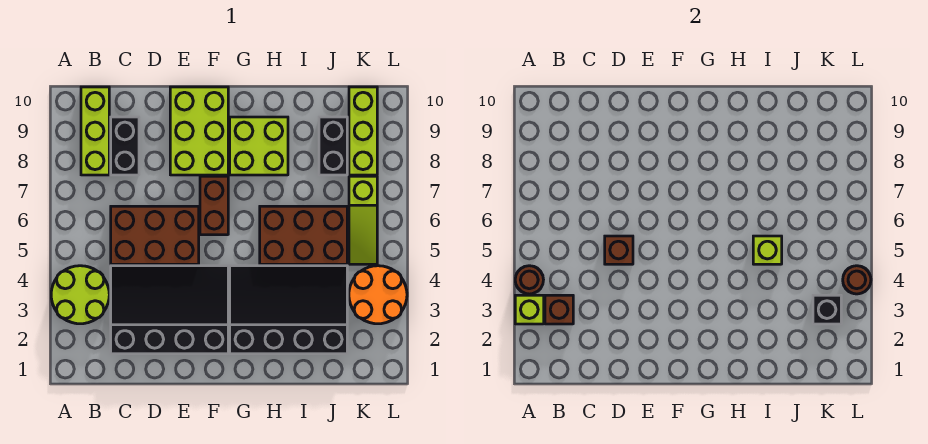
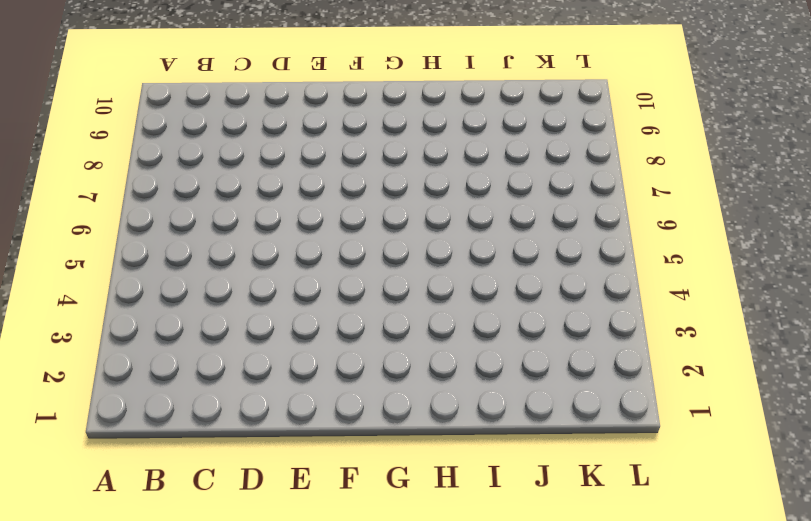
none -> lime round brick A3:B4 level 1
none -> lime brick B8:B10 level 1
none -> black slope C2:F4 level 1 top 2

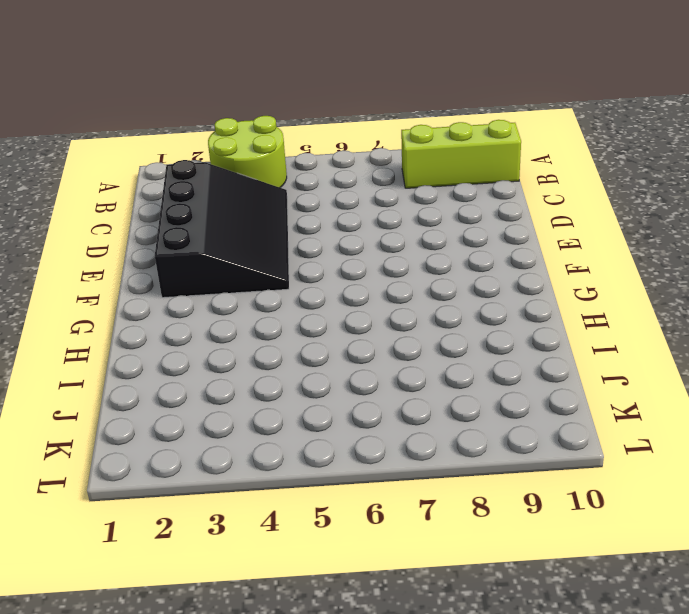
none -> brown brick C5:E6 level 1
none -> black brick C8:C9 level 1
none -> lime brick E8:F10 level 1

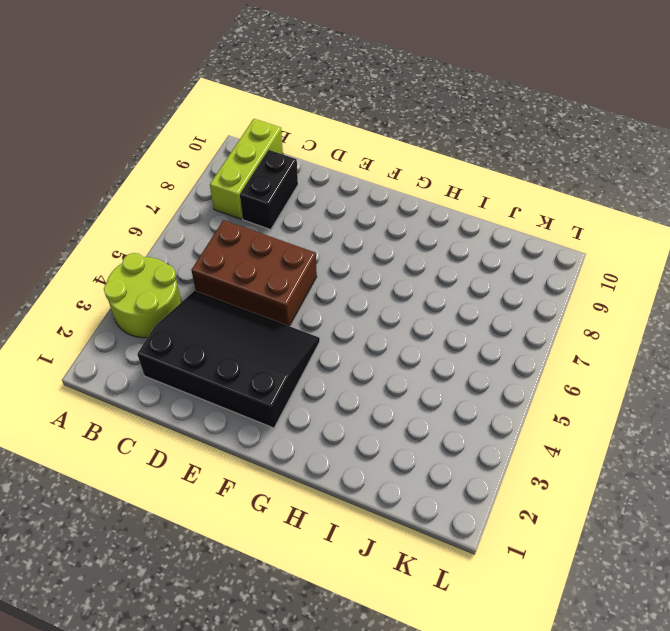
none -> lime brick E8:F10 level 1
none -> brown brick F6:F7 level 1
none -> black slope G2:J4 level 1 top 2

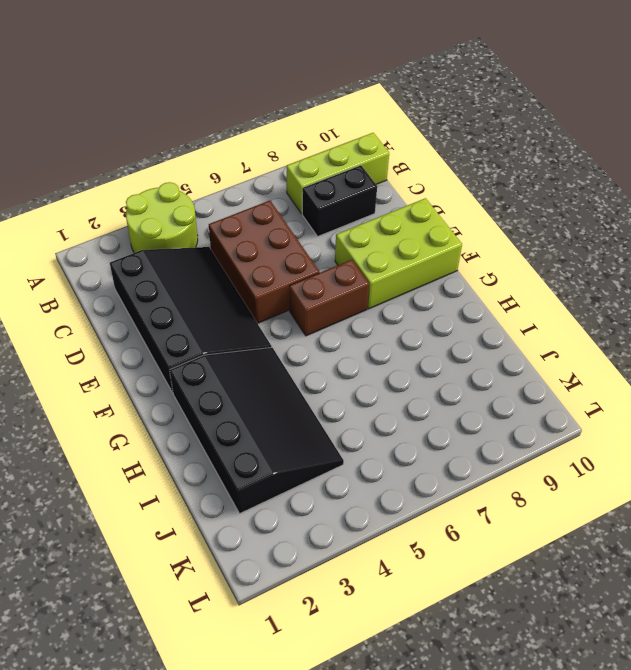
none -> lime brick G8:H9 level 1
none -> brown brick H5:J6 level 1
none -> black brick J8:J9 level 1

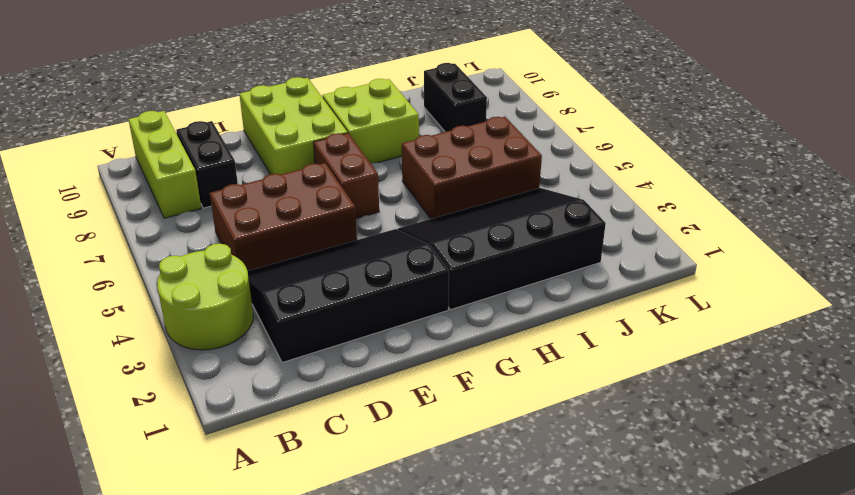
none -> orange round brick K3:L4 level 1
none -> lime slope K5:K7 level 1 top 7
none -> lime brick K8:K10 level 1

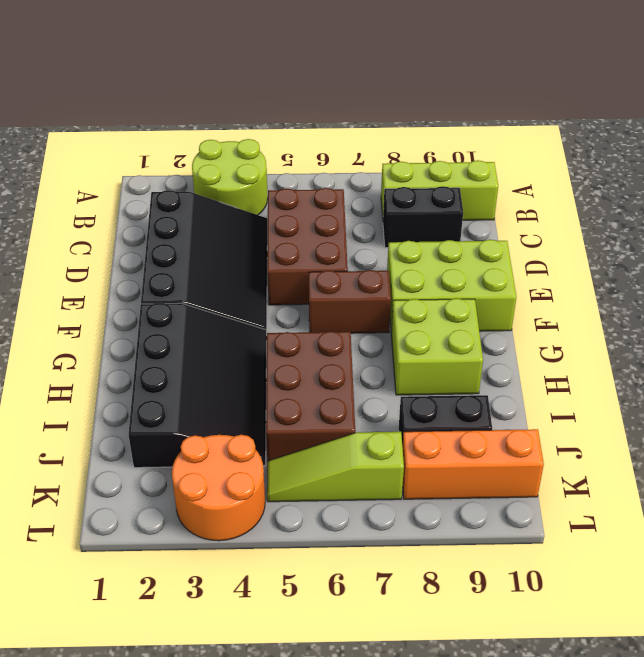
orange brick K8:K10 level 1 -> lime brick K8:K10 level 1
none -> lime brick A3 level 2
none -> brown round brick A4 level 2
none -> brown brick B3 level 2

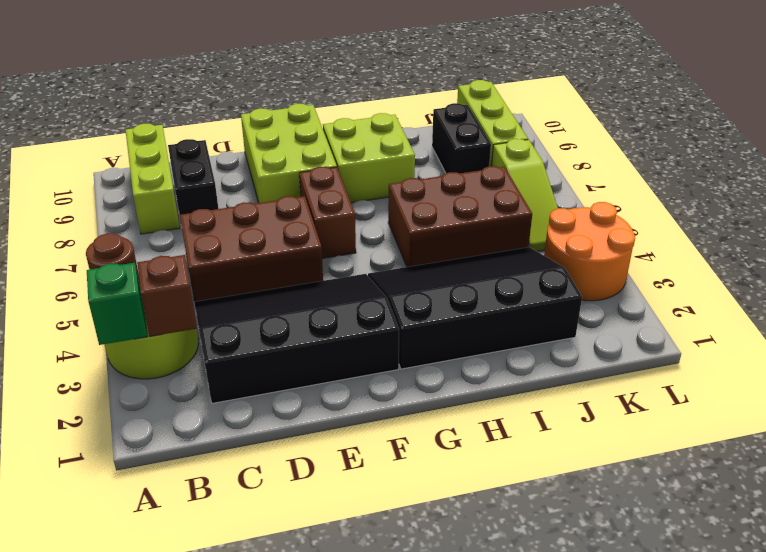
green brick A3 level 2 -> lime brick A3 level 2
none -> brown brick D5 level 2
none -> lime brick I5 level 2
none -> black brick K3 level 2

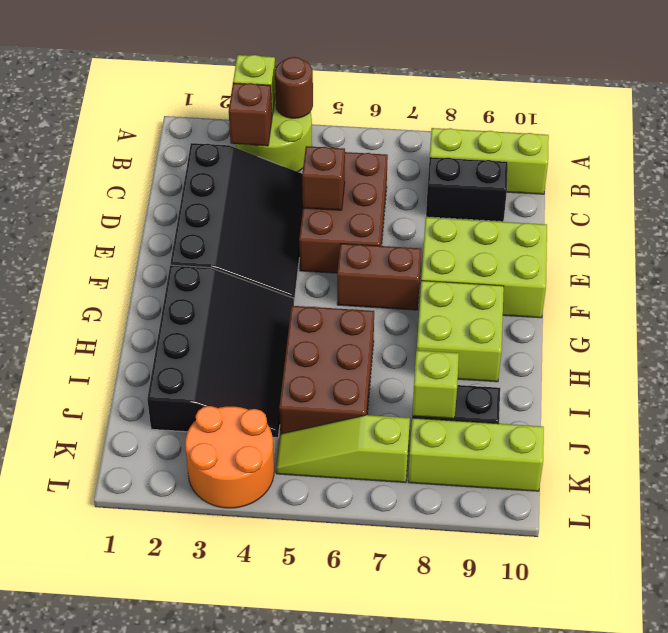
lime brick J8 level 2 -> lime brick I5 level 2
none -> black brick K3 level 2
none -> brown round brick L4 level 2

